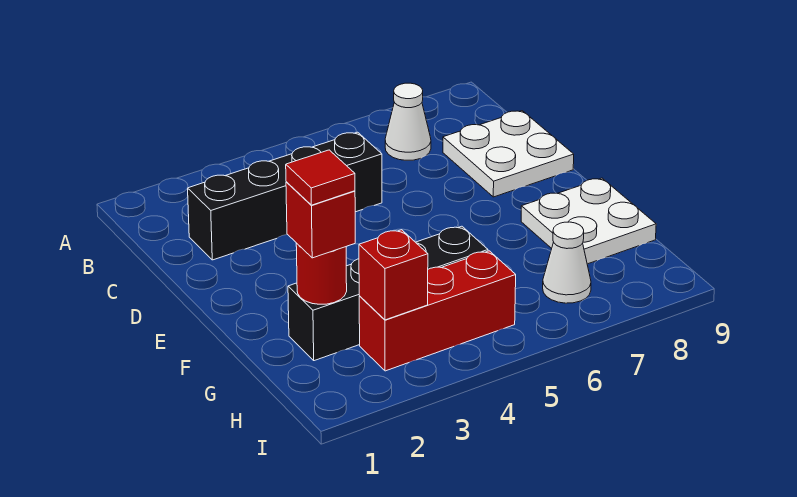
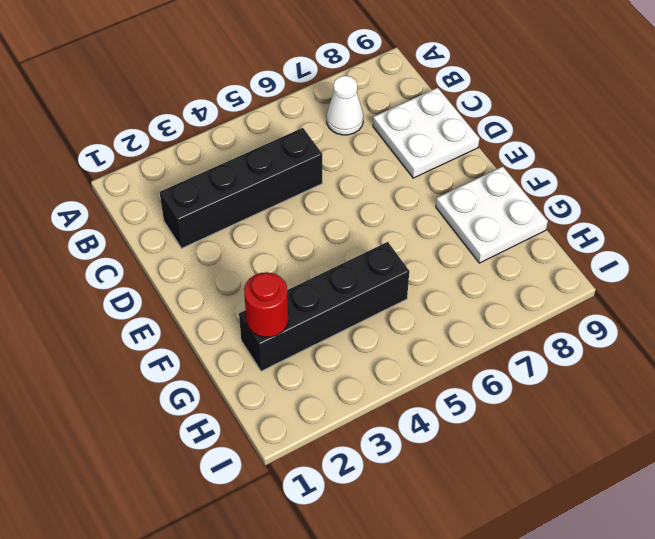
none -> red brick H3:H5 level 1
none -> white cone H7 level 1

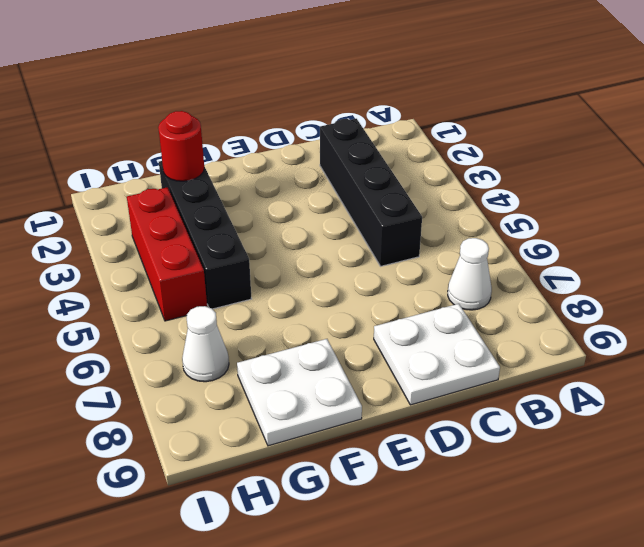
none -> red brick H3 level 2
none -> red brick G2 level 3

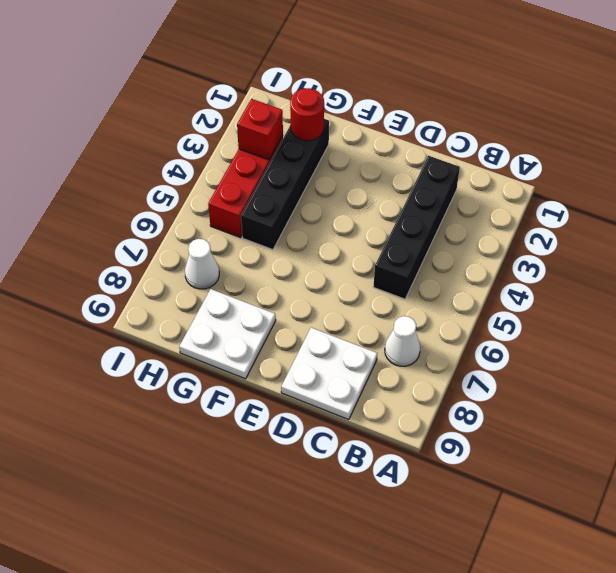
none -> red brick G2 level 3
none -> red tile G2 level 4

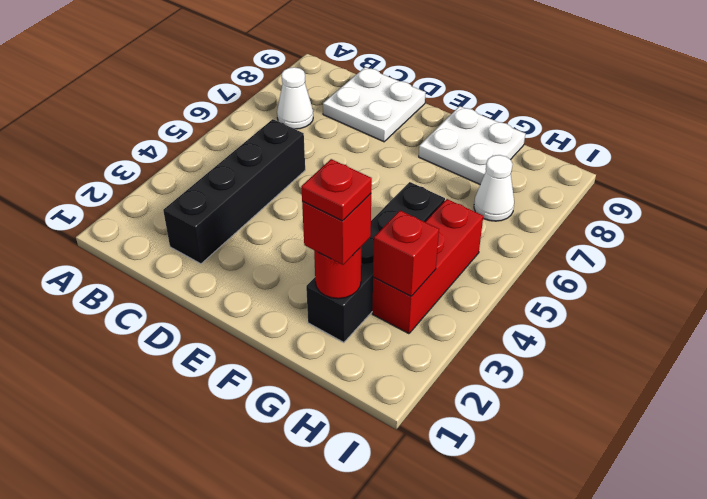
red plate G2 level 4 -> red tile G2 level 4

